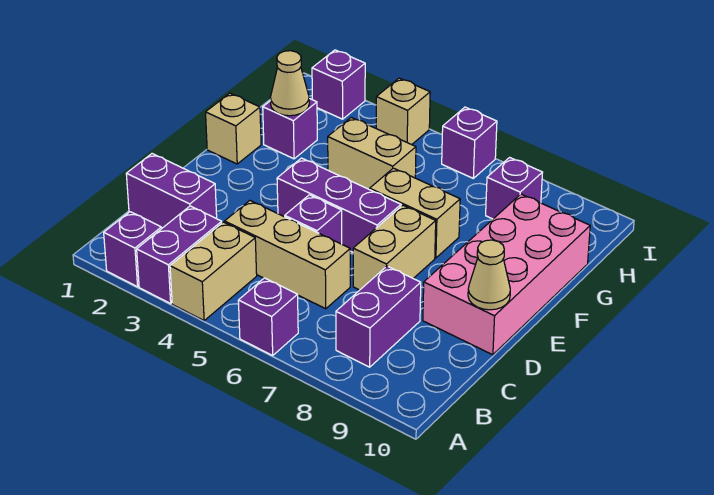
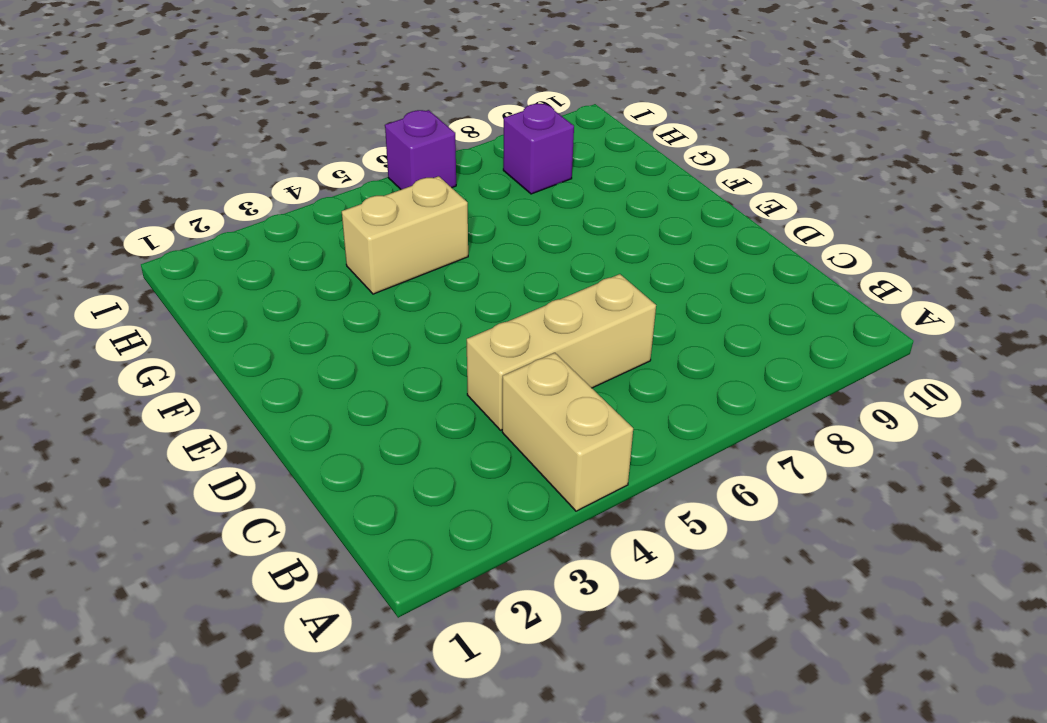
none -> purple brick A2 level 1
none -> purple brick A3:B3 level 1
none -> purple brick A6 level 1

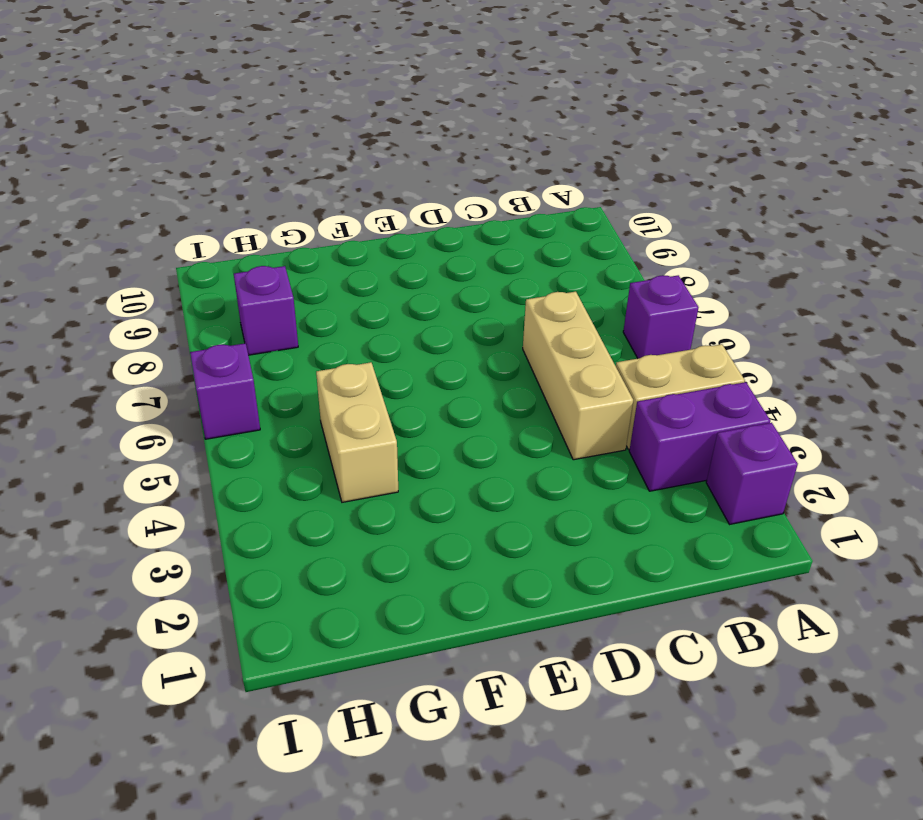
none -> purple brick B8:C8 level 1
none -> purple brick C1:C2 level 1
none -> purple brick D5 level 1

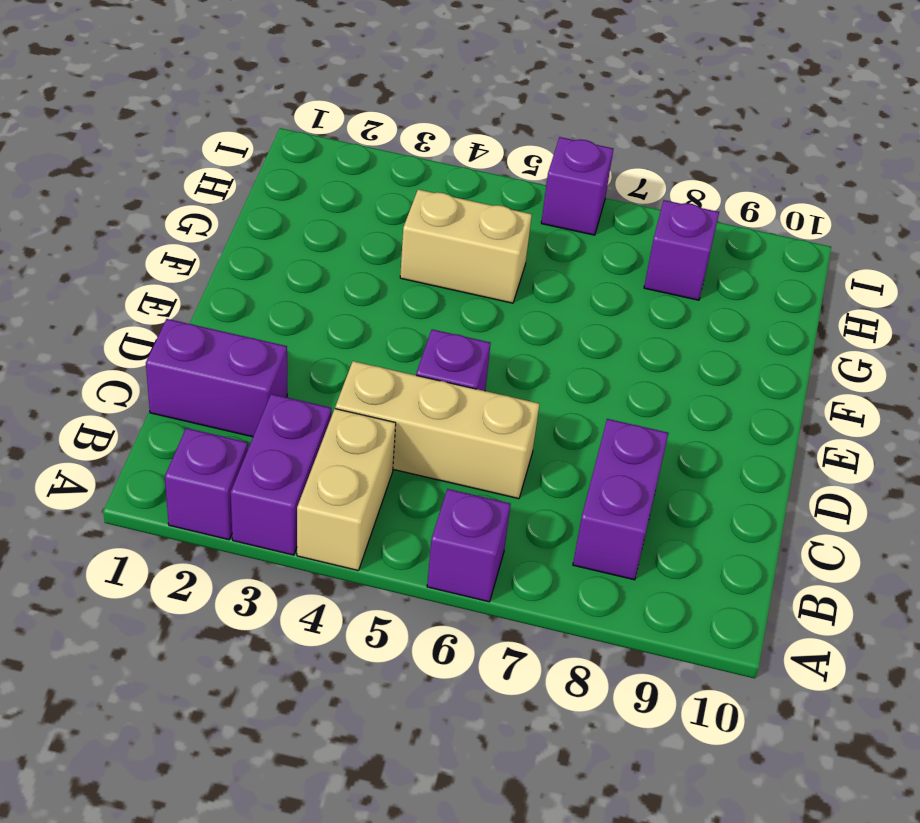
none -> tan brick D7:E7 level 1
none -> pink brick D9:G10 level 1
none -> purple brick E4:E6 level 1

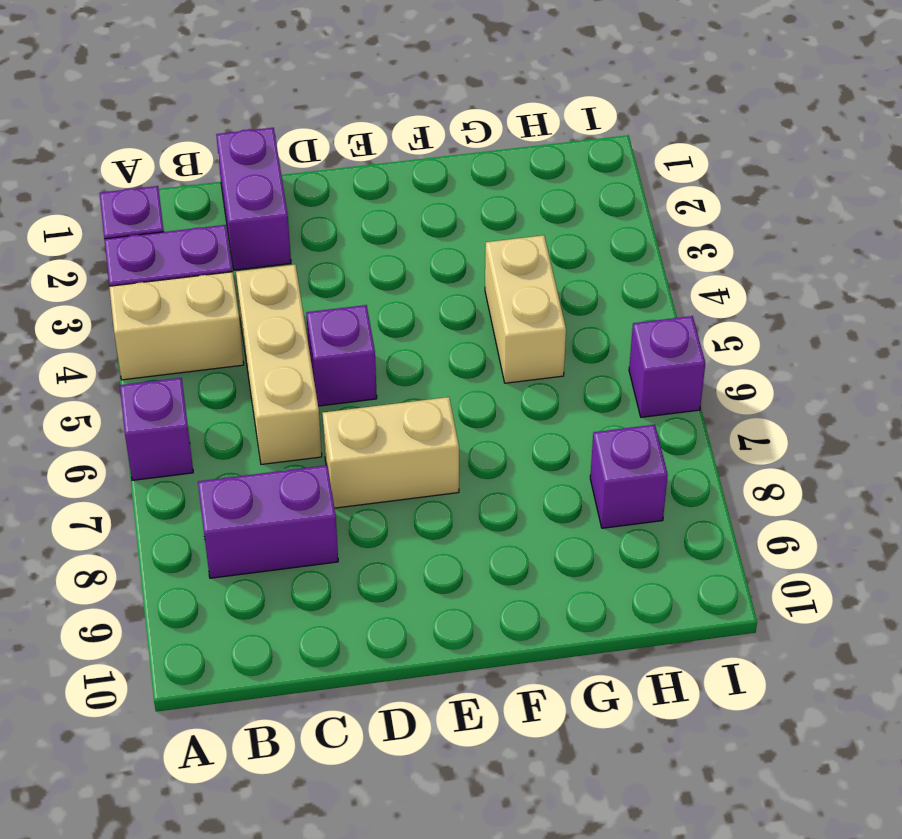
none -> pink brick D9:G10 level 1
none -> purple brick E4:E6 level 1
none -> tan brick F1 level 1

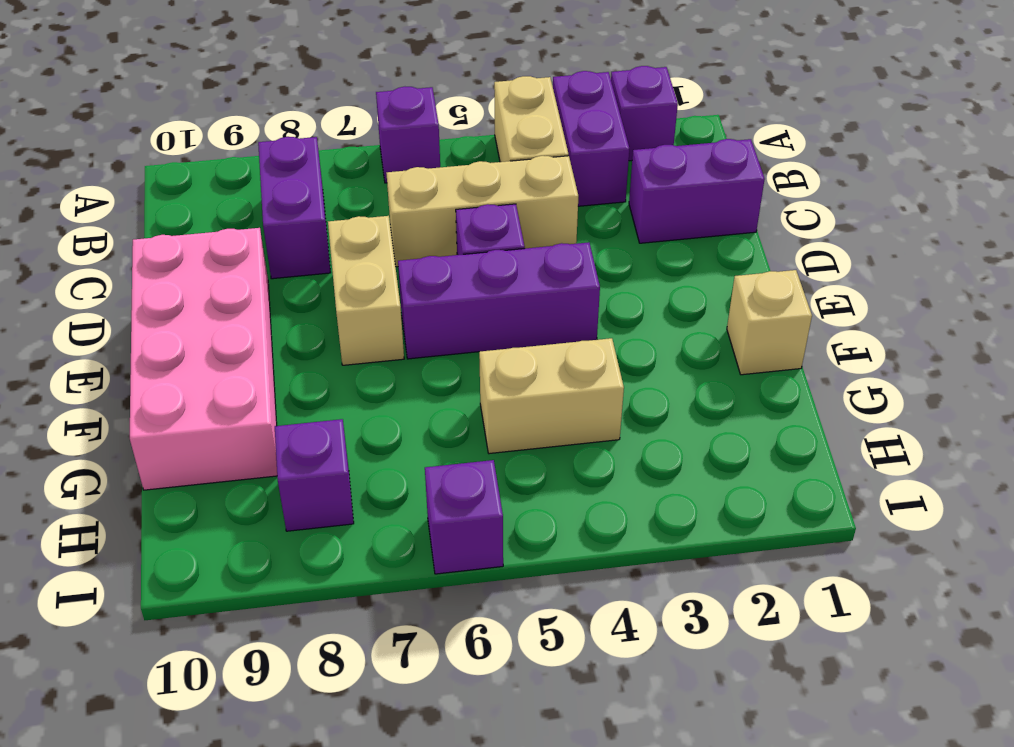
none -> tan brick F6:F7 level 1
none -> purple brick G2 level 1
none -> purple brick I2 level 1

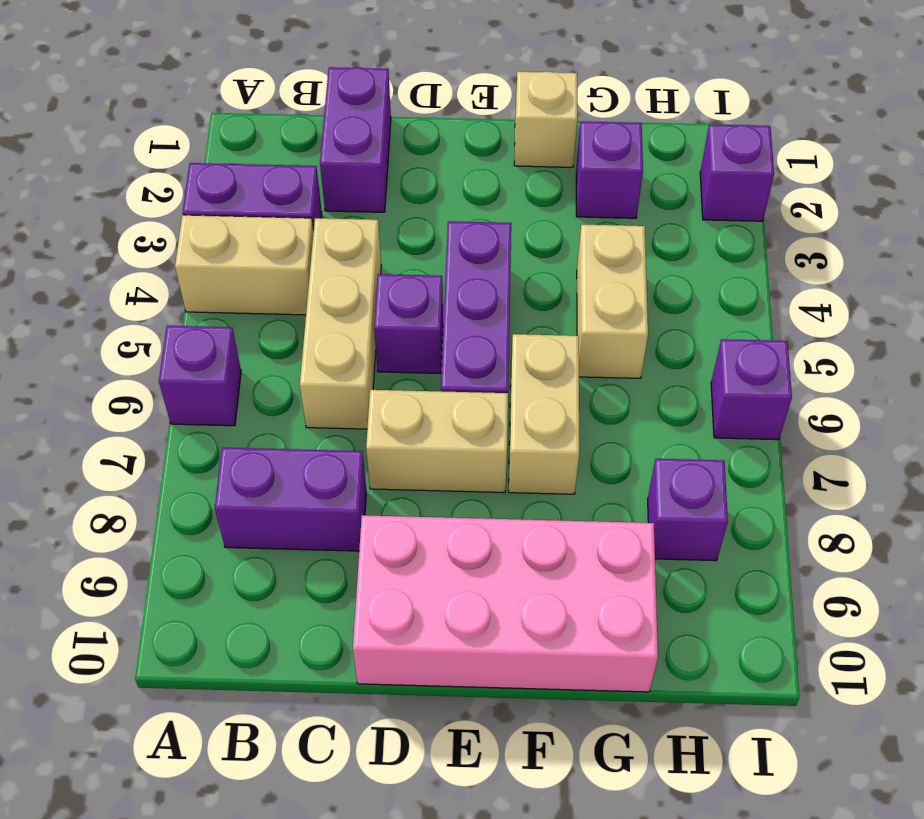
none -> purple brick A2 level 1
none -> tan brick I4 level 1
none -> tan cone D10 level 2

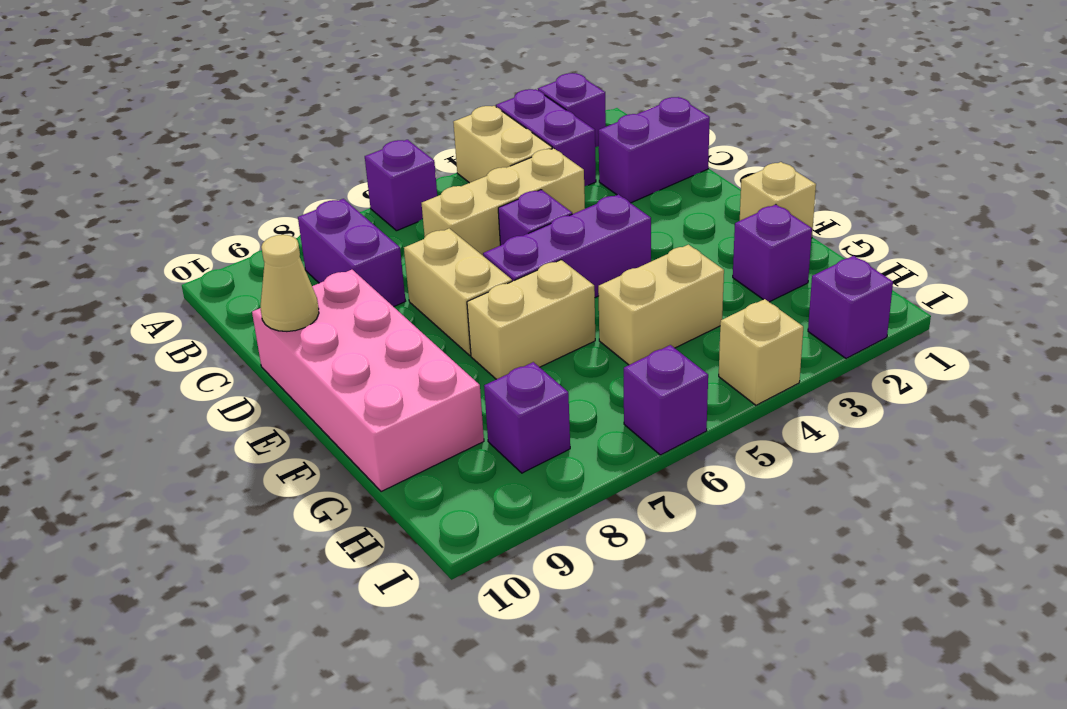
none -> tan cone G2 level 2

